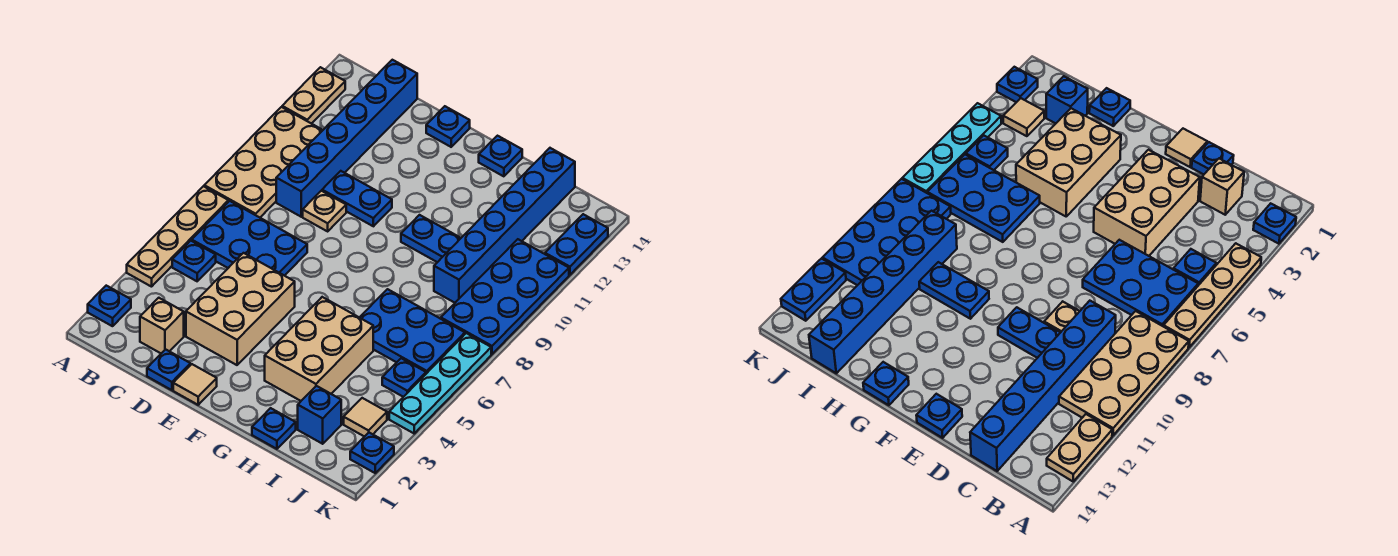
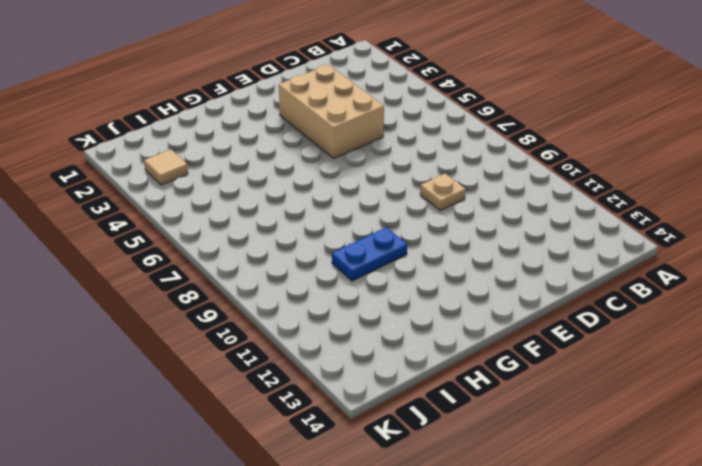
none -> blue plate A2 level 1
none -> tan plate A4:A7 level 1
none -> tan plate A8:B11 level 1

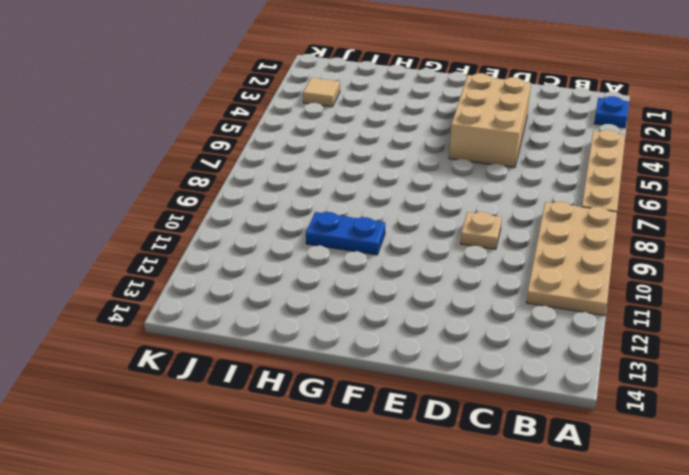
none -> tan plate A12:A13 level 1
none -> blue plate B5 level 1
none -> blue plate B6:D7 level 1

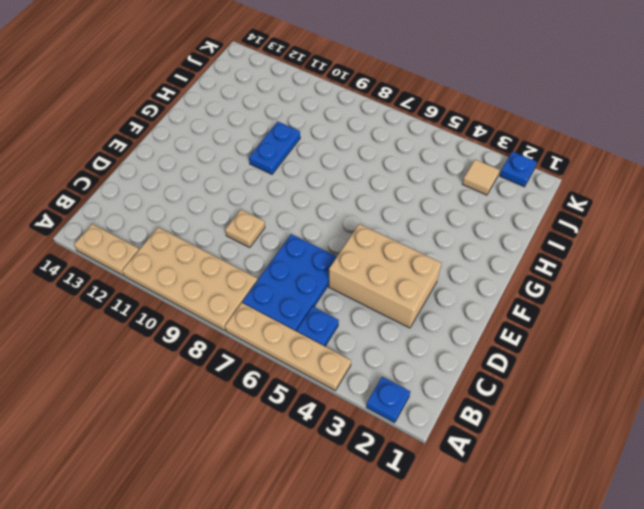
none -> tan brick C2 level 1
none -> blue brick C9:C14 level 1
none -> blue plate D1 level 1

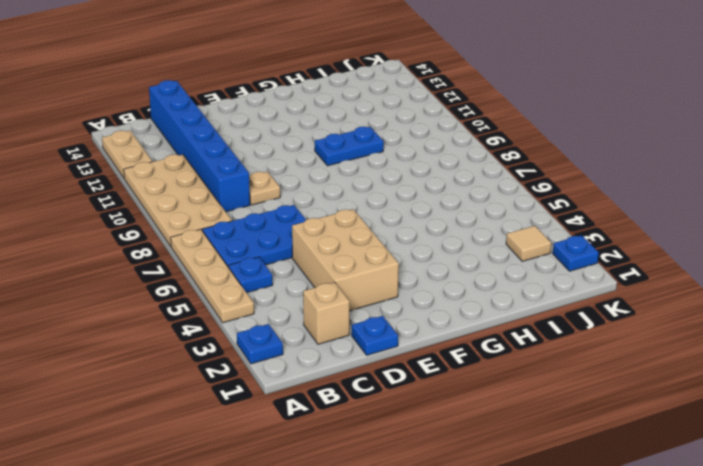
none -> blue plate D10:E10 level 1
none -> tan tile E1 level 1
none -> blue plate E14 level 1

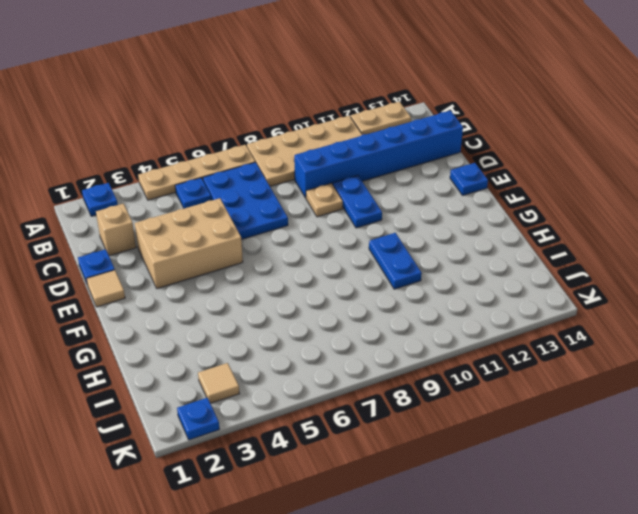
none -> tan brick G3:H5 level 1
none -> blue plate G14 level 1
none -> blue plate H1 level 1

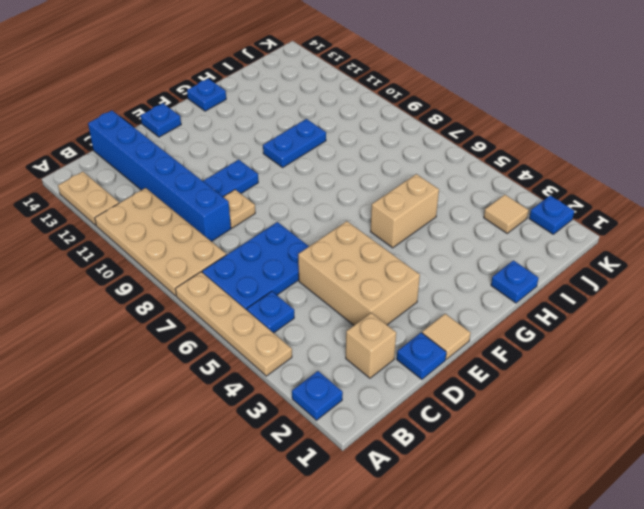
tan brick G5:H5 level 1 -> tan brick G3:H5 level 1
none -> blue plate H6:J7 level 1
none -> blue brick I2 level 1
none -> blue brick I9:I14 level 1

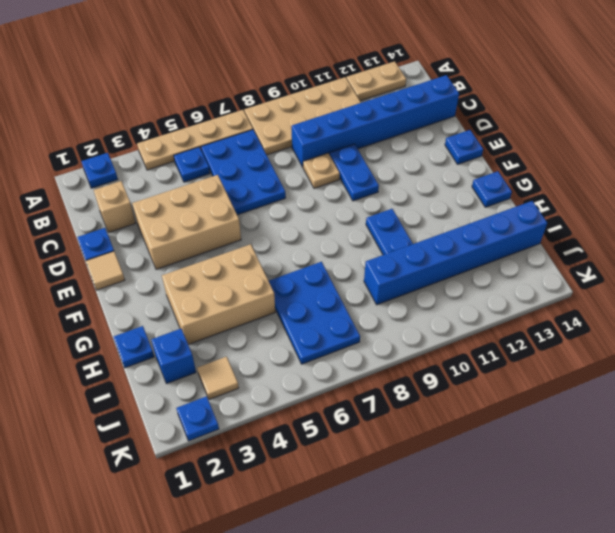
none -> blue plate J5 level 1
none -> blue plate J8:K11 level 1
none -> cyan plate K4:K7 level 1

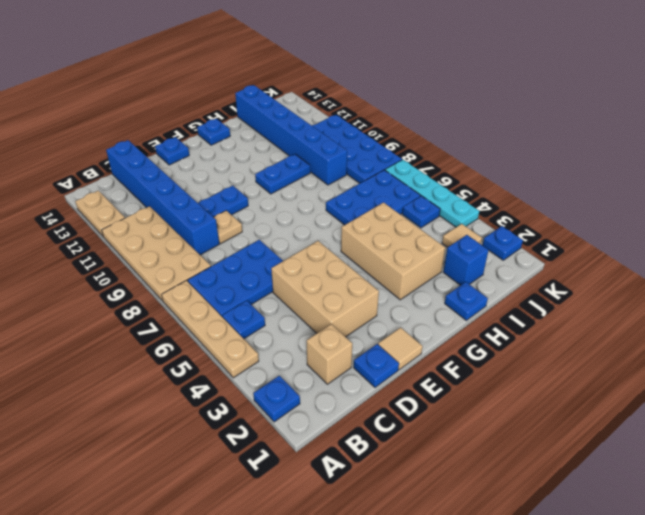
none -> blue plate K12:K13 level 1

